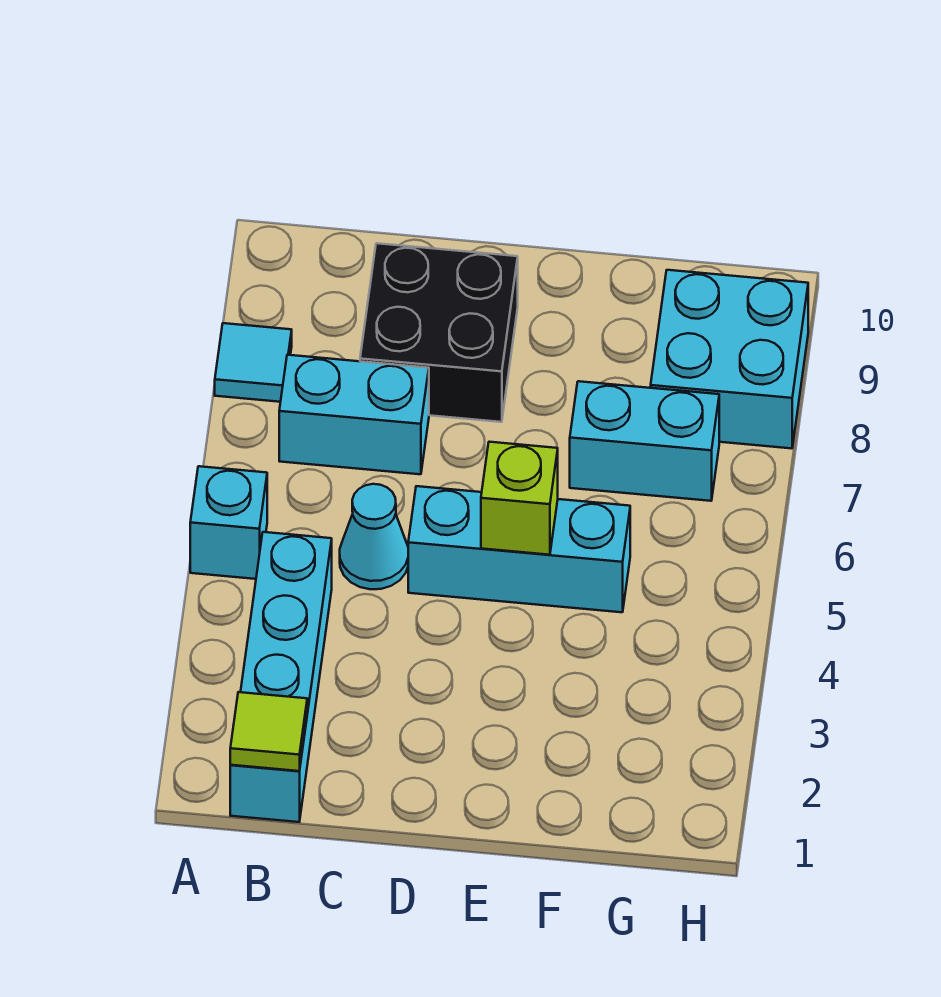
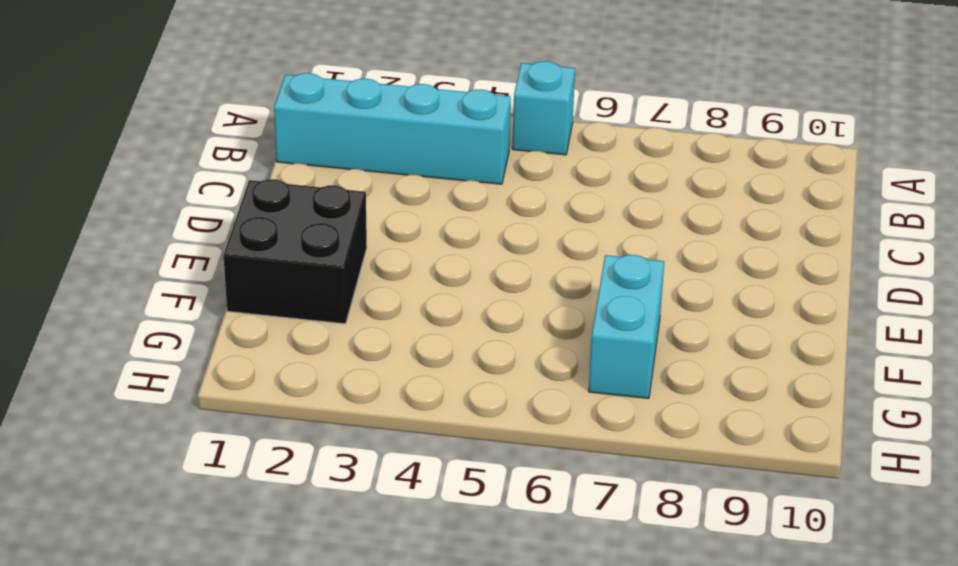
black brick E1:F2 level 1 -> black brick C8:D9 level 1
none -> cyan tile A8 level 1
none -> cyan brick B7:C7 level 1

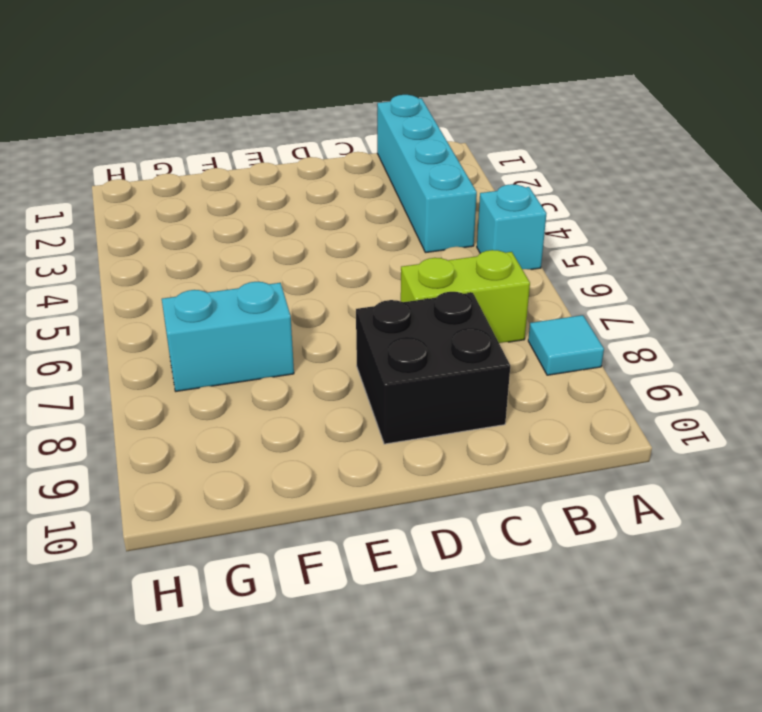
lime brick B7:C7 level 1 -> cyan brick B7:C7 level 1
none -> cyan cone C5 level 1
none -> cyan brick D5:F5 level 1

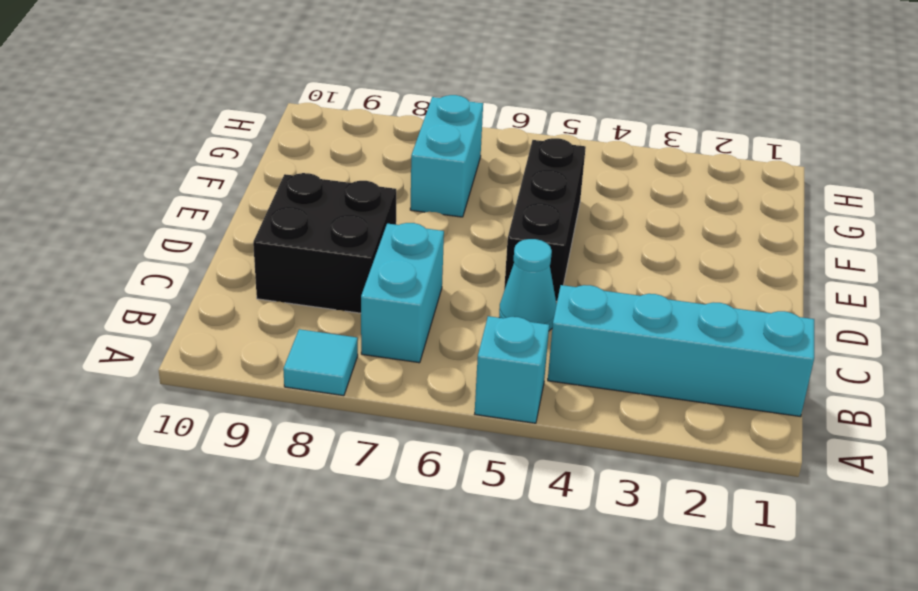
black brick D5:F5 level 1 -> cyan brick D5:F5 level 1
none -> cyan brick G8:H9 level 1
none -> lime tile B1 level 2

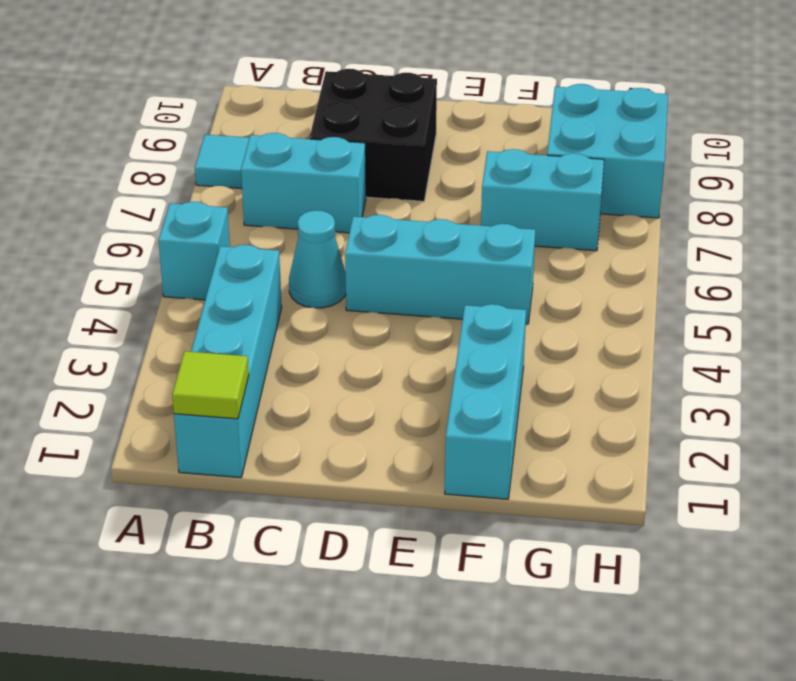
cyan brick F1:F3 level 1 -> none
none -> lime brick E5 level 2

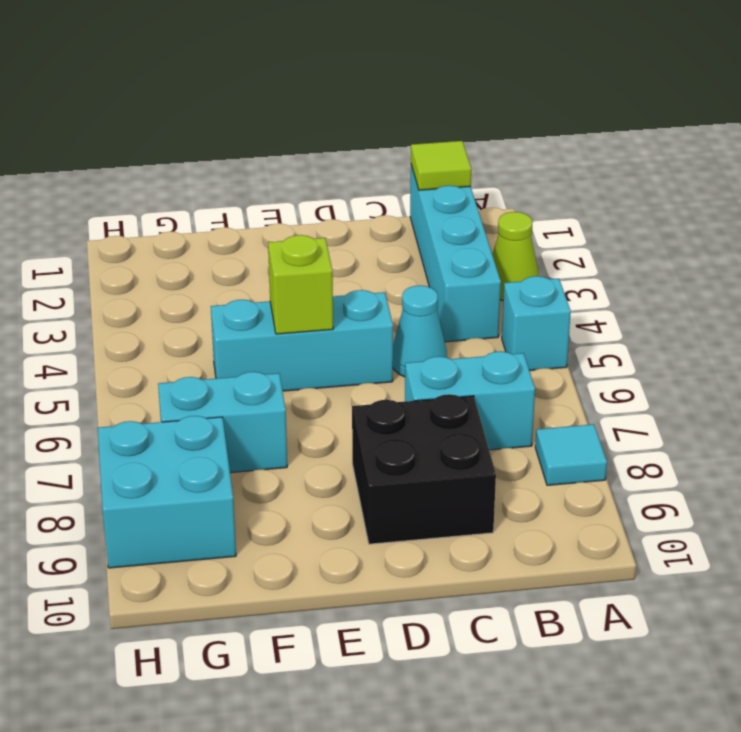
lime cone A3 level 1 -> none

